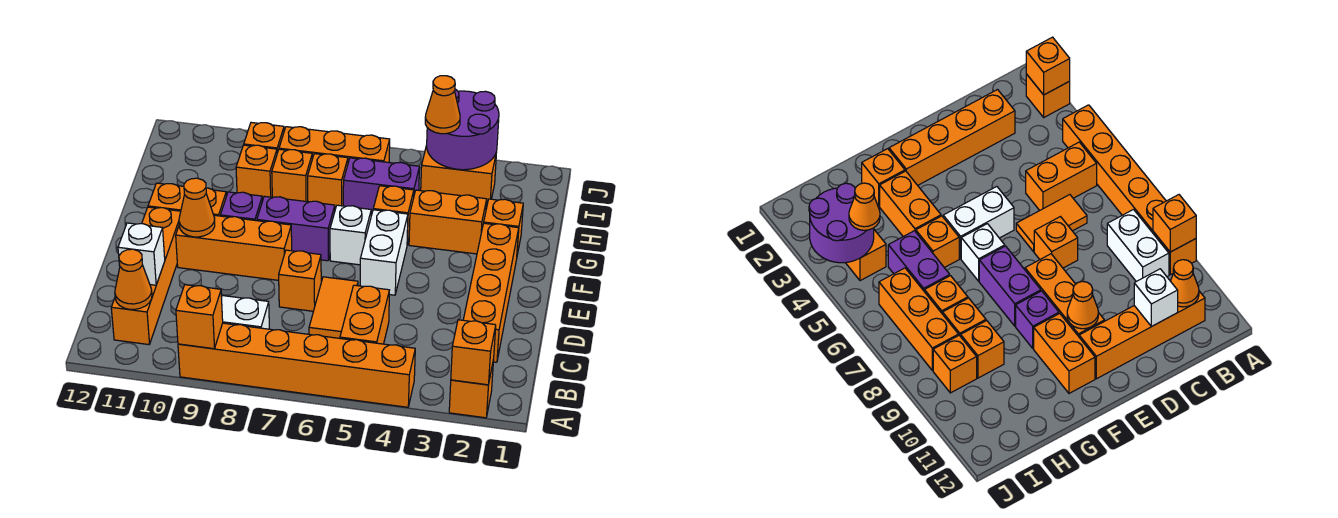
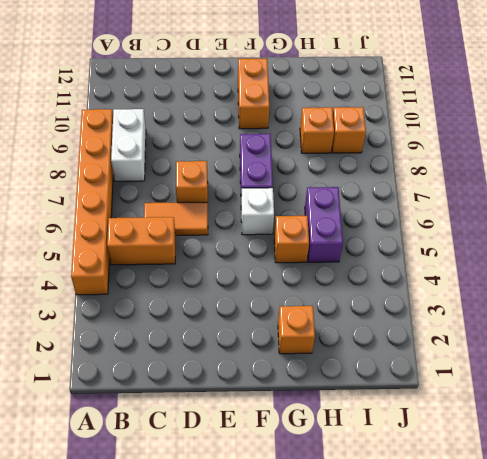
none -> orange brick A2 level 1
none -> orange brick B11:E11 level 1
none -> orange brick C2:F2 level 1
none -> white brick E5:F5 level 1

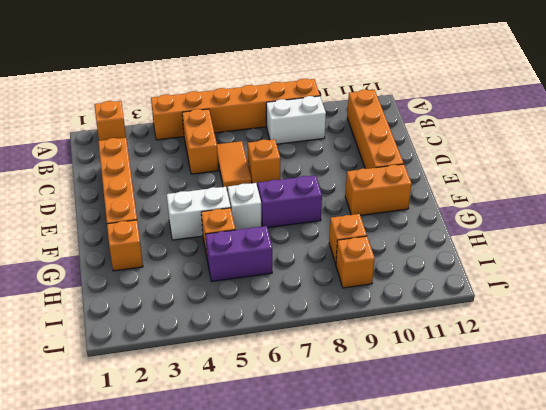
white brick F4:F5 level 1 -> white brick E5:F5 level 1
none -> orange brick E8:E10 level 1
none -> purple brick F9 level 1
none -> orange brick G3:G4 level 1
none -> orange brick H7 level 1

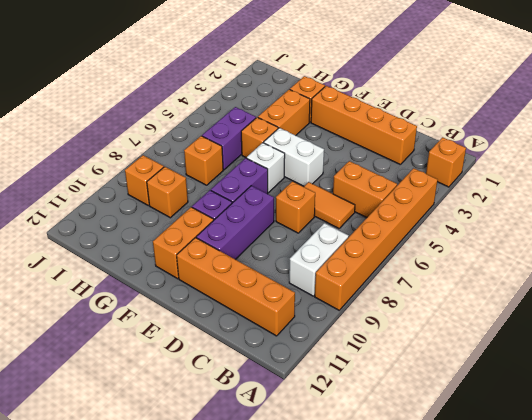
purple brick E8:E10 level 1 -> orange brick E8:E10 level 1
none -> orange brick H8 level 1
none -> orange brick I3:I4 level 1
none -> orange brick I6:I8 level 1
none -> orange brick A2 level 2

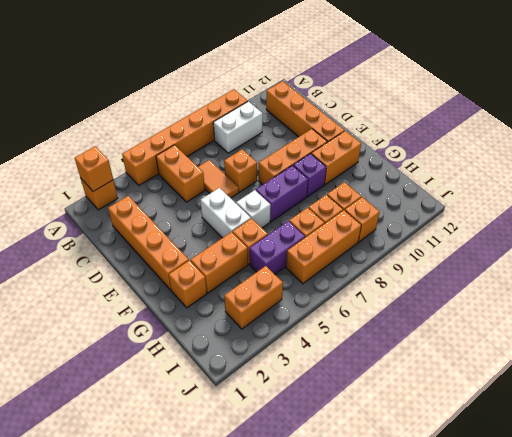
none -> orange brick A9 level 2
none -> orange cone B11 level 2
none -> white brick C11 level 2
none -> orange cone E10 level 2

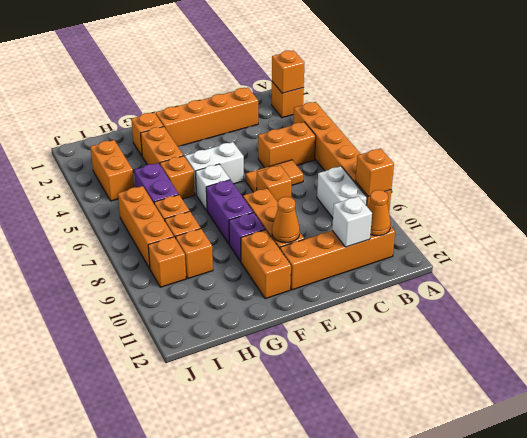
none -> purple round brick I3:J4 level 2
none -> orange cone I4 level 3

